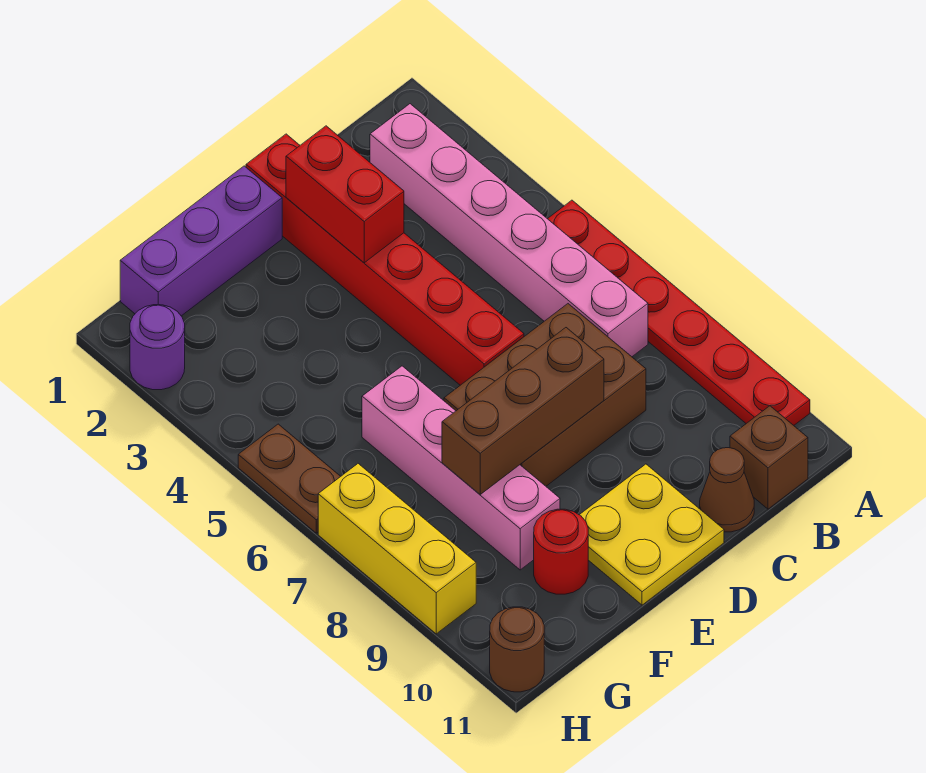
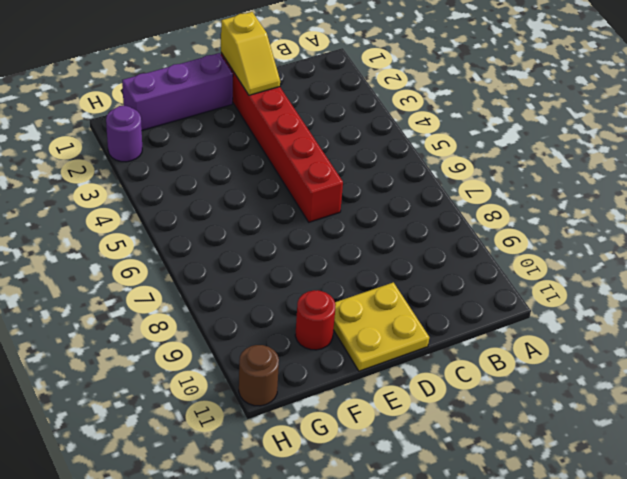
yellow slope D1:D2 level 2 top 1 -> red brick D2:D3 level 2
none -> red plate A5:A10 level 1
none -> pink brick B2:B7 level 1
none -> brown brick B11 level 1

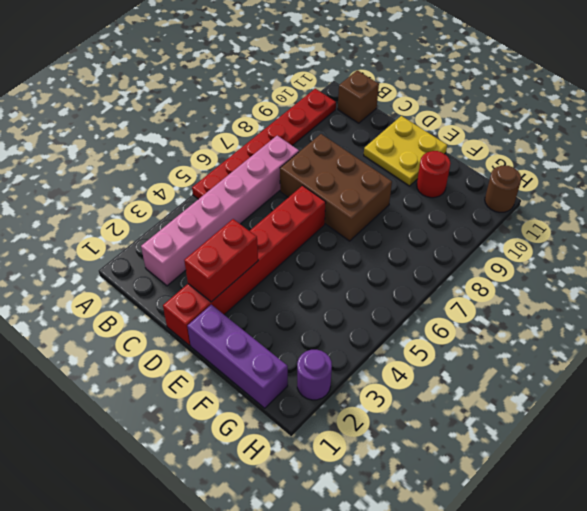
none -> brown cone C11 level 1
none -> pink brick F6:F9 level 1
none -> brown plate H5:H6 level 1

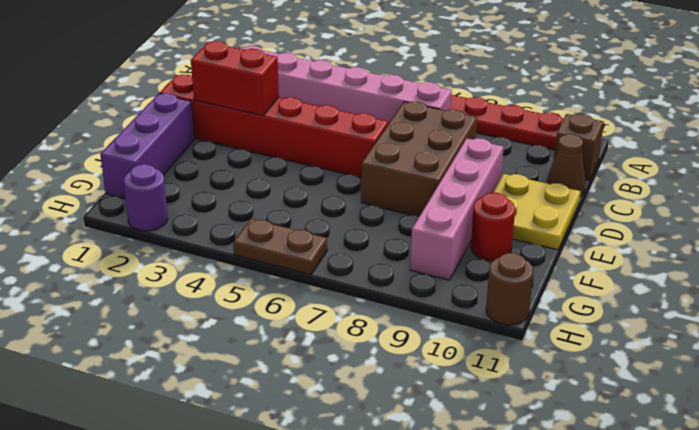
pink brick D9:G9 level 1 -> pink brick F6:F9 level 1
none -> yellow brick H7:H9 level 1
none -> brown brick D8:F8 level 2

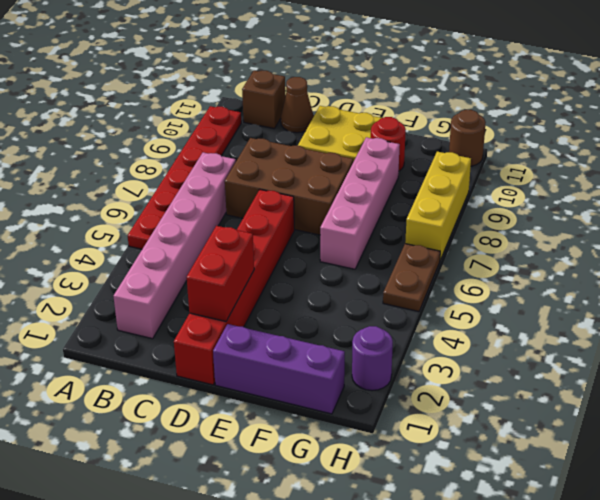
none -> brown brick D8:F8 level 2

